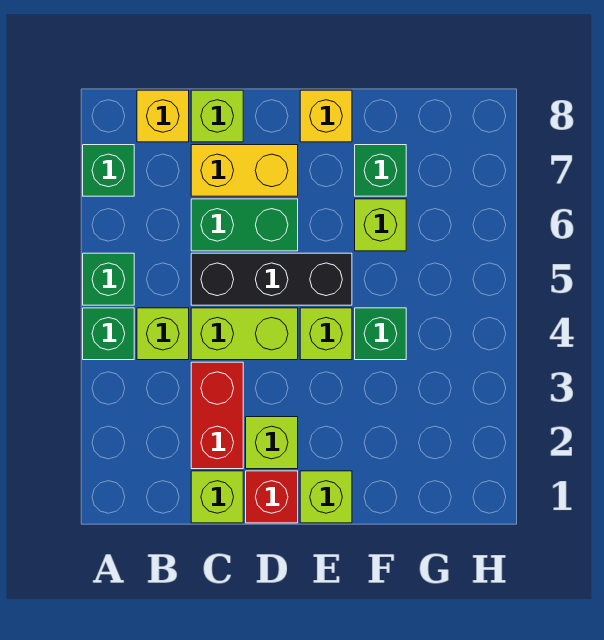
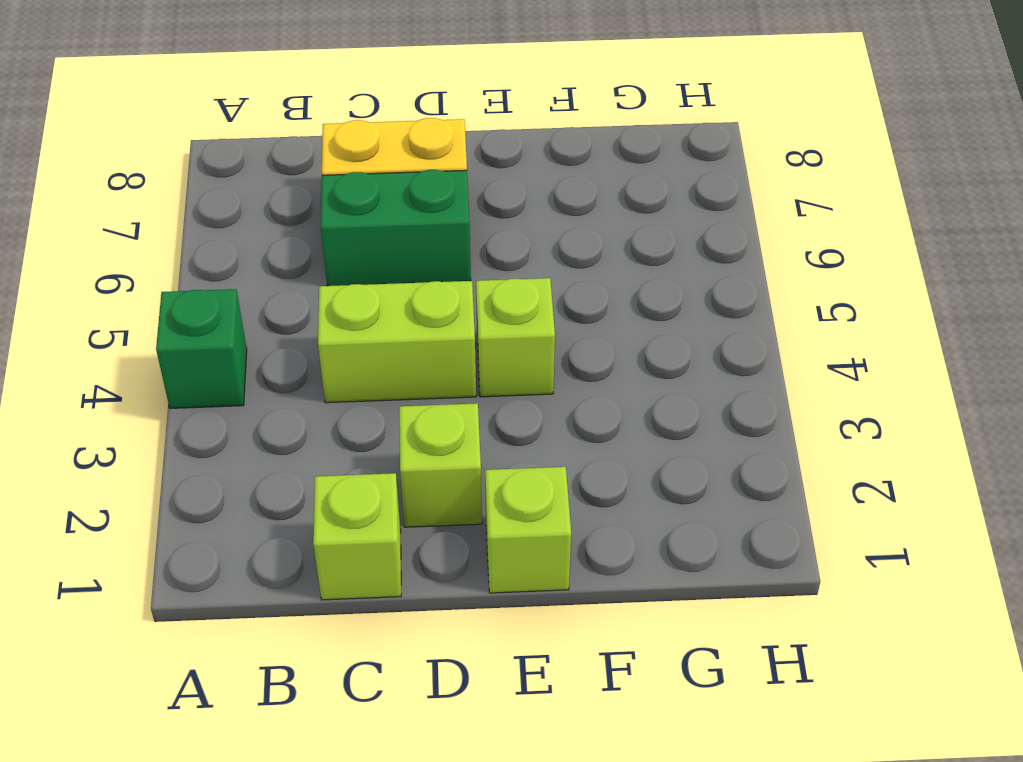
none -> green brick A5 level 1
none -> green brick A7 level 1
none -> lime brick B4 level 1

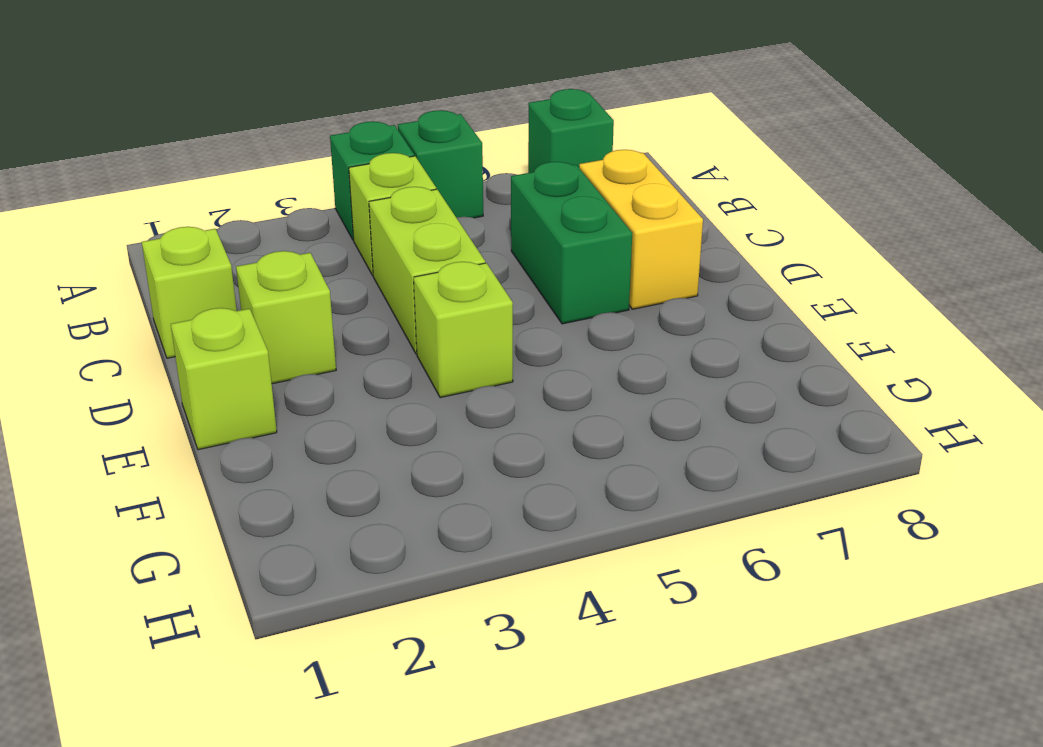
none -> yellow brick B8 level 1
none -> red brick C2:C3 level 1
none -> black brick C5:E5 level 1

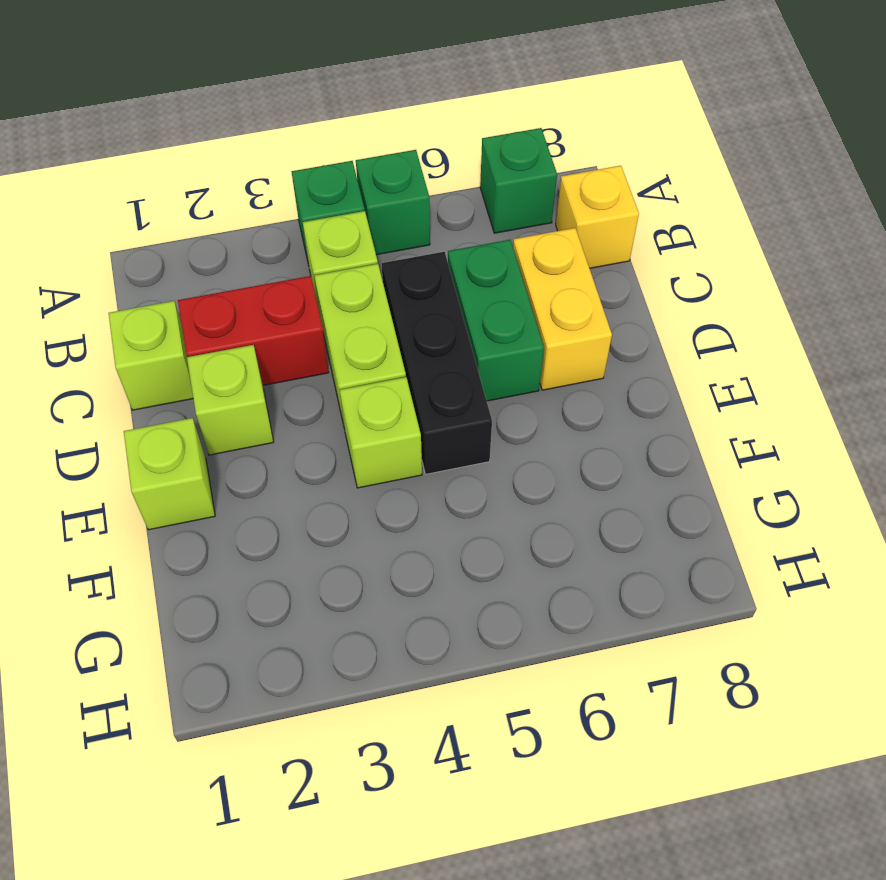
none -> lime brick C8 level 1
none -> red brick D1 level 1
none -> yellow brick E8 level 1

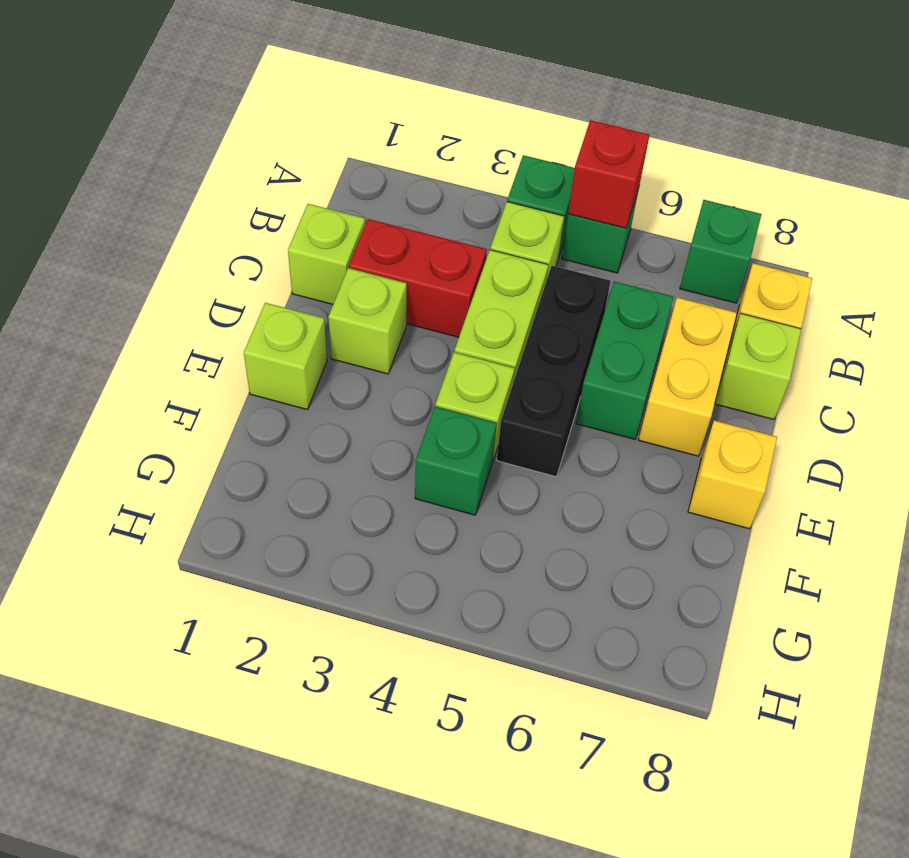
red brick A5 level 2 -> red brick D1 level 1
none -> lime brick F6 level 1
none -> green brick F7 level 1

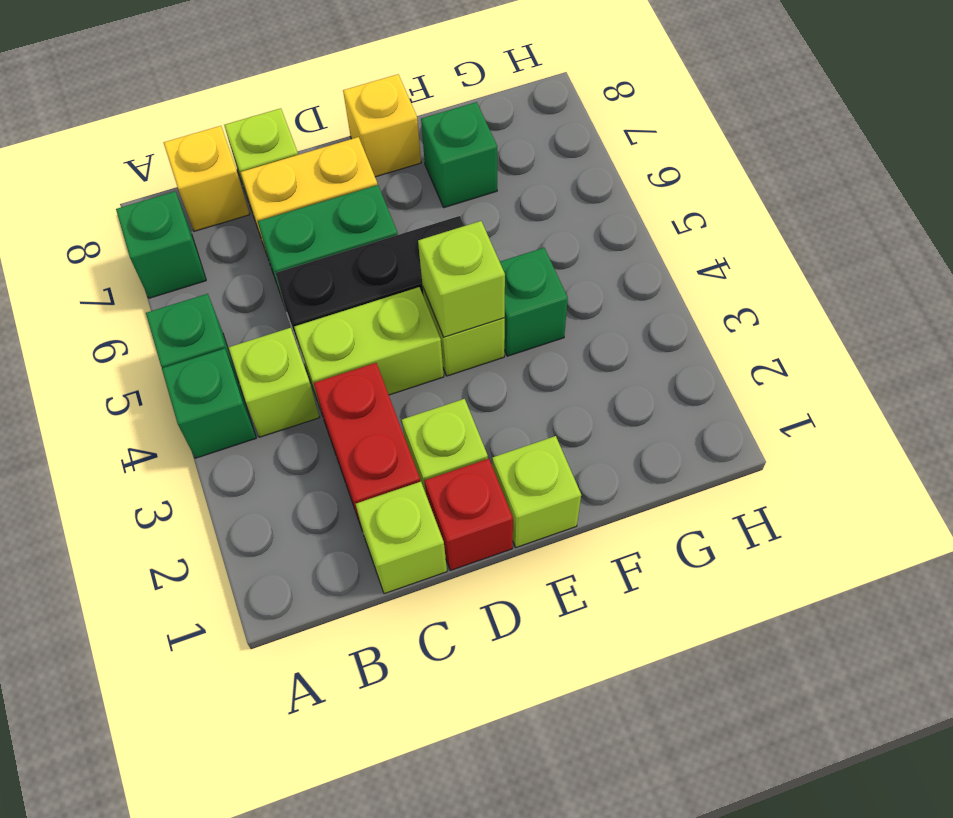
lime brick E4 level 2 -> lime brick F6 level 1

